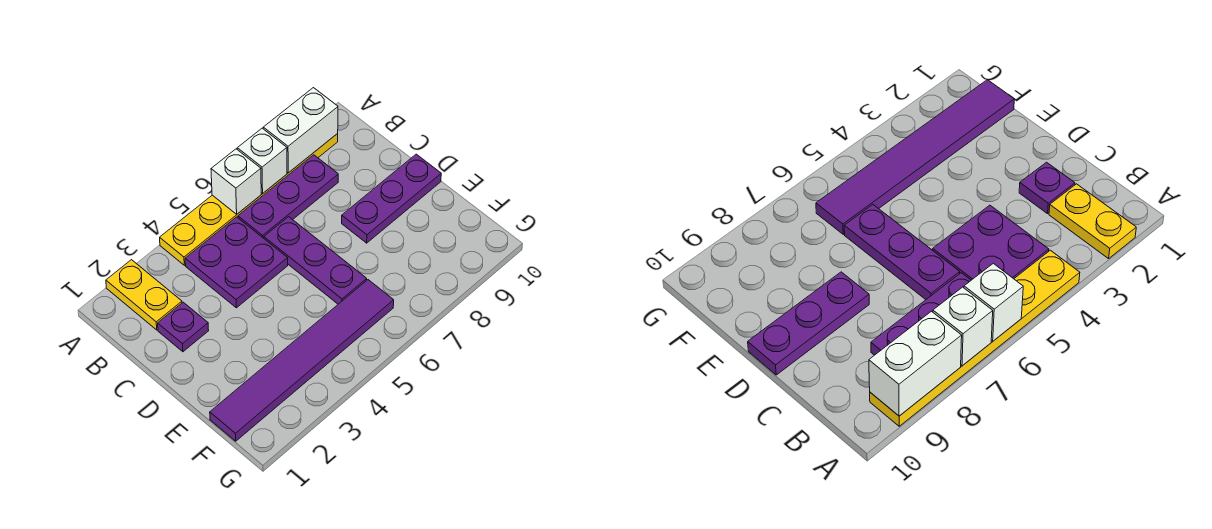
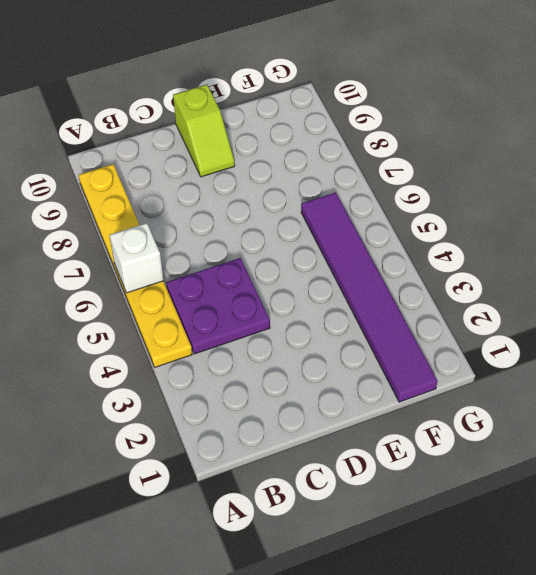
lime slope D9:D10 level 1 top 10 -> purple plate D8:D10 level 1
none -> yellow plate A2:B2 level 1
none -> purple plate B6:B8 level 1

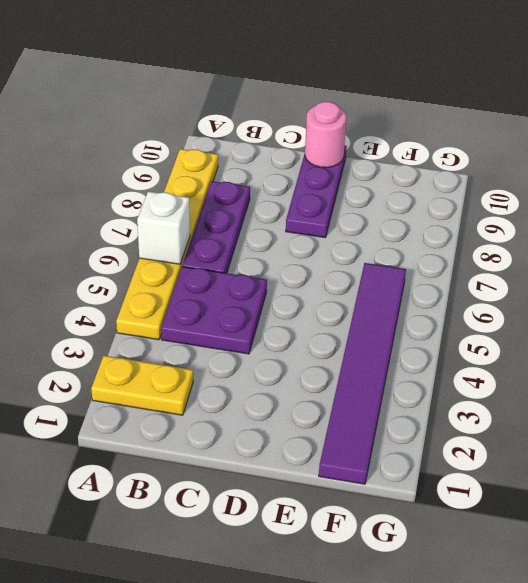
pink round brick D10 level 2 -> none
none -> purple plate C2 level 1
none -> purple plate C6:E6 level 1

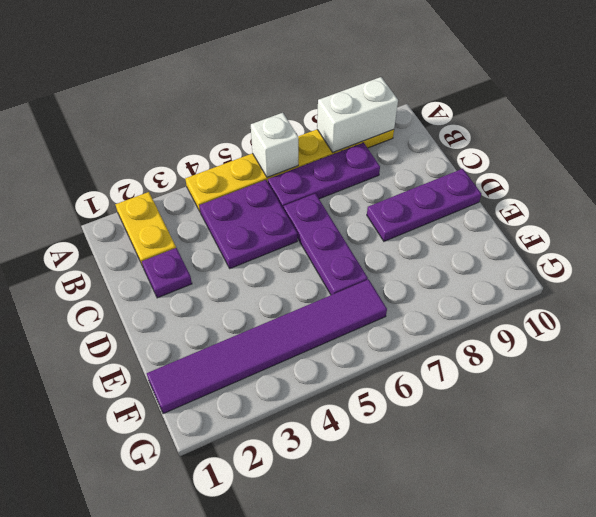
none -> white brick A7 level 2

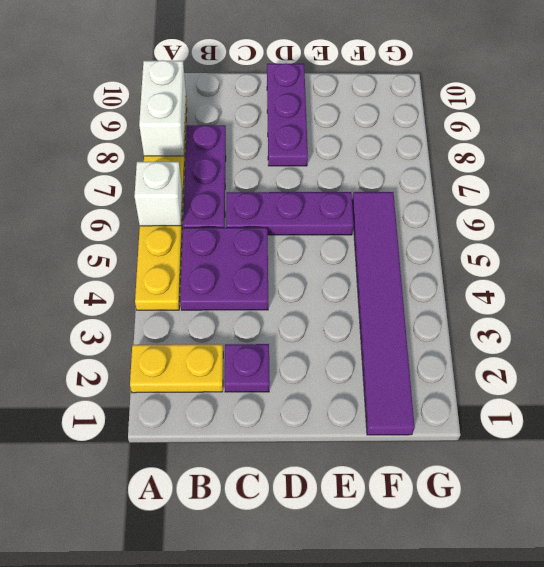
none -> white brick A7 level 2

